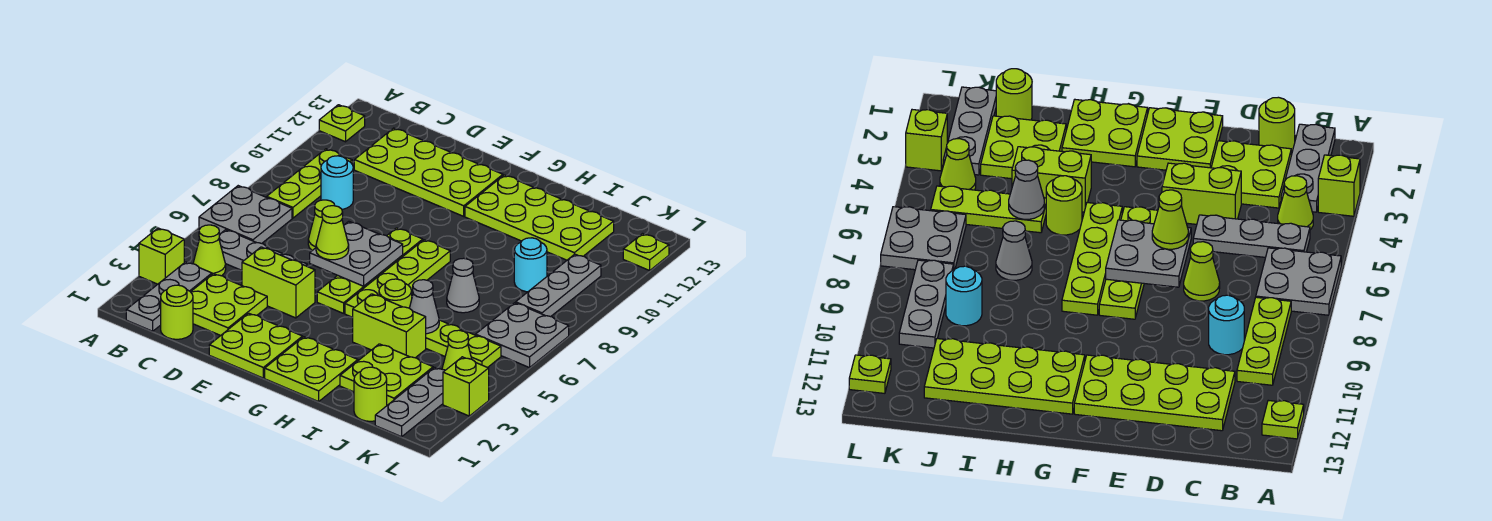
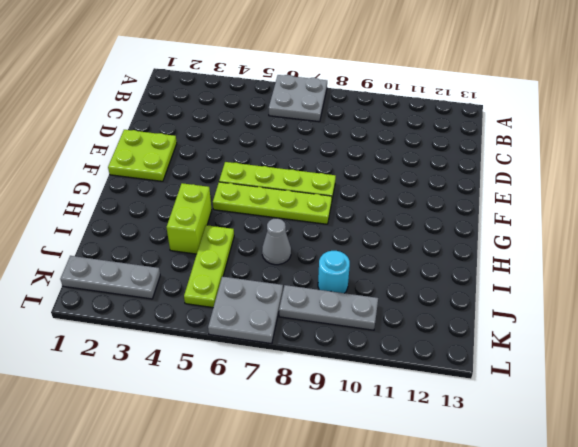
none -> lime brick A3 level 1
none -> lime plate A12 level 1
none -> grey plate B1:B3 level 1
none -> lime cone B4 level 1

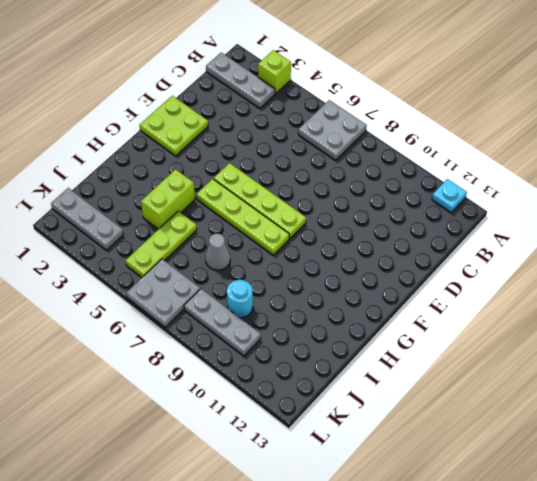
cyan plate A12 level 1 -> lime plate A12 level 1
none -> lime cone B4 level 1
none -> grey plate B5:D5 level 1
none -> lime plate B8:B10 level 1
none -> lime round brick C1 level 1

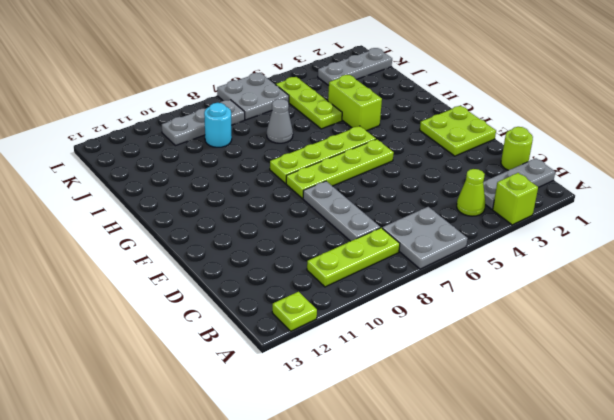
grey plate C8:E8 level 1 -> grey plate B5:D5 level 1
none -> lime plate C2:D3 level 1
none -> cyan round brick C9 level 1
none -> lime plate C11:F12 level 1
none -> lime brick D4:E4 level 1

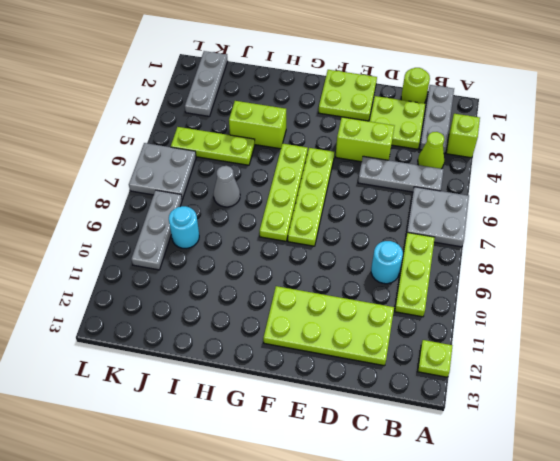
none -> lime cone D7 level 1
none -> lime plate G1:H2 level 1
none -> lime plate G11:J12 level 1
none -> lime round brick H5 level 1

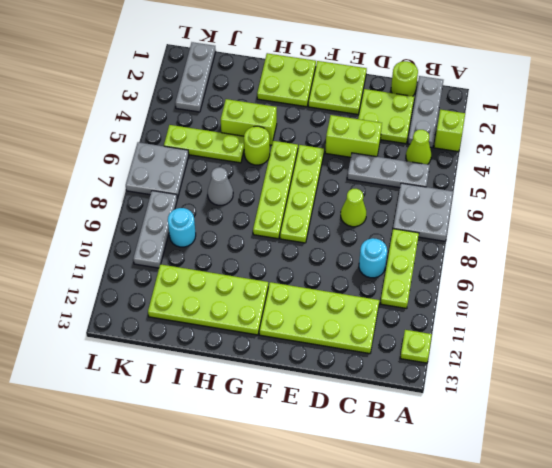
none -> lime plate I2:J3 level 1
none -> lime round brick J1 level 1
none -> lime cone K4 level 1
none -> lime brick L3 level 1

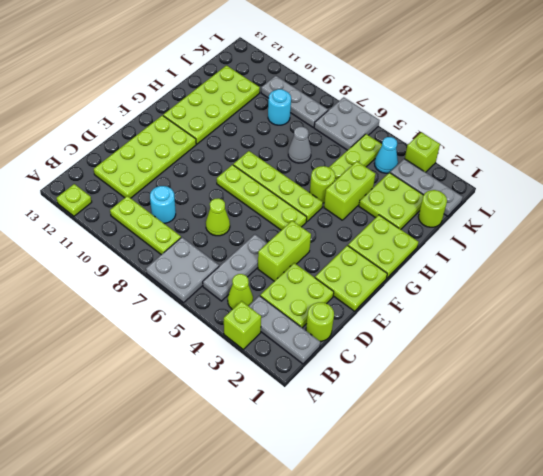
cyan cone K4 level 1 -> lime cone K4 level 1
none -> lime plate L12 level 1
none -> grey plate E6:F7 level 2
none -> grey cone I5 level 2
none -> lime cone E6 level 3

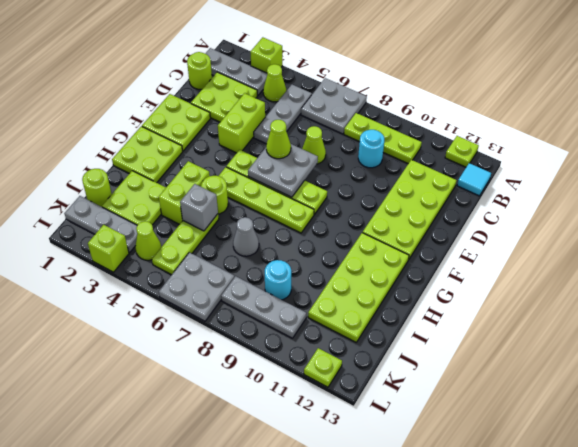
cyan tile B13 level 1 -> none
grey brick I5 level 2 -> grey cone I5 level 2

